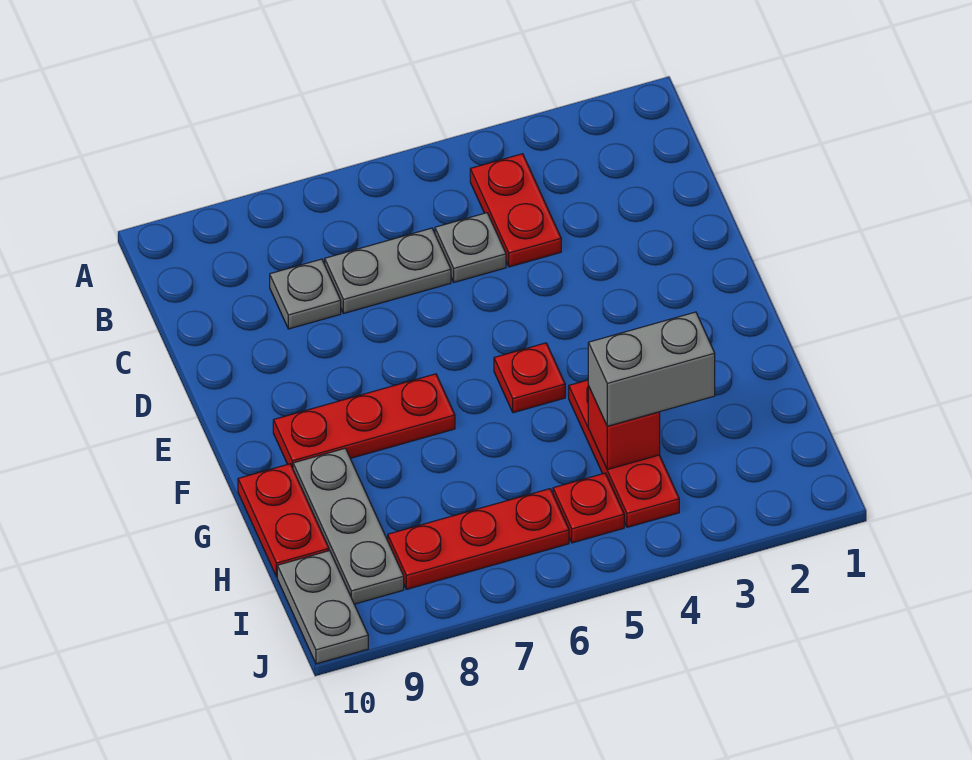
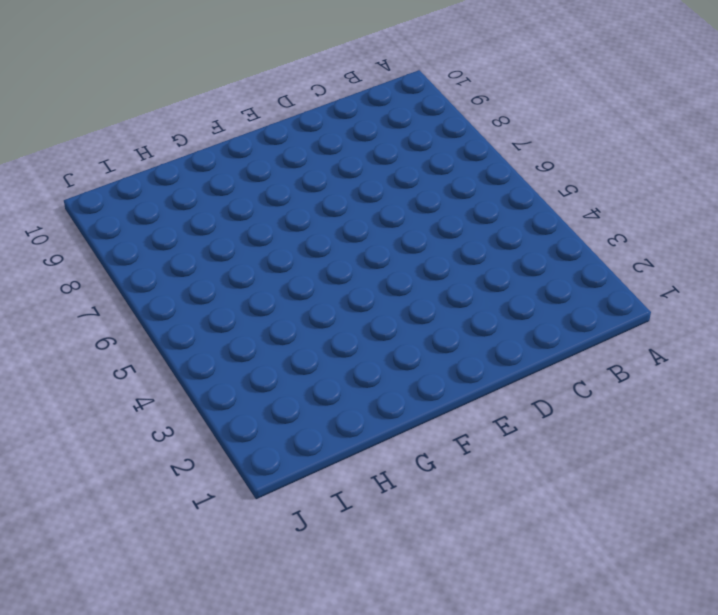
none -> red plate B4:C4 level 1
none -> grey plate C5 level 1
none -> grey plate C6:C7 level 1

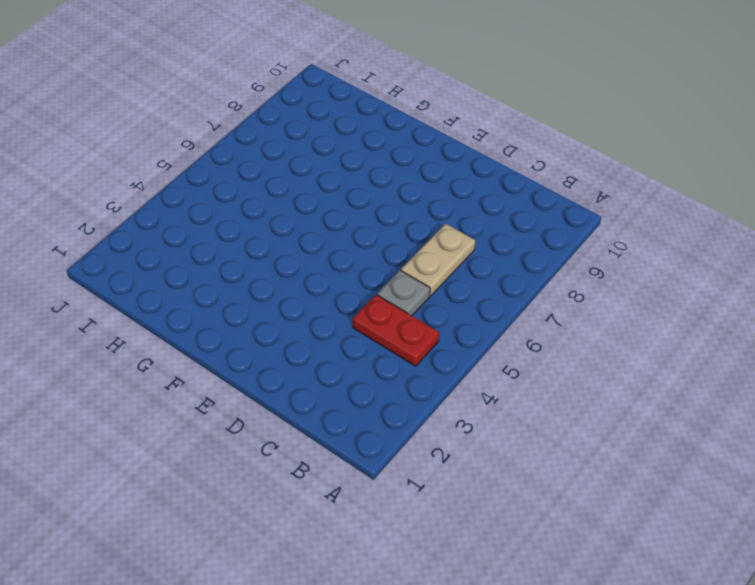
tan plate C6:C7 level 1 -> grey plate C6:C7 level 1
none -> grey plate C8 level 1
none -> red plate F5 level 1
none -> red plate F7:F9 level 1

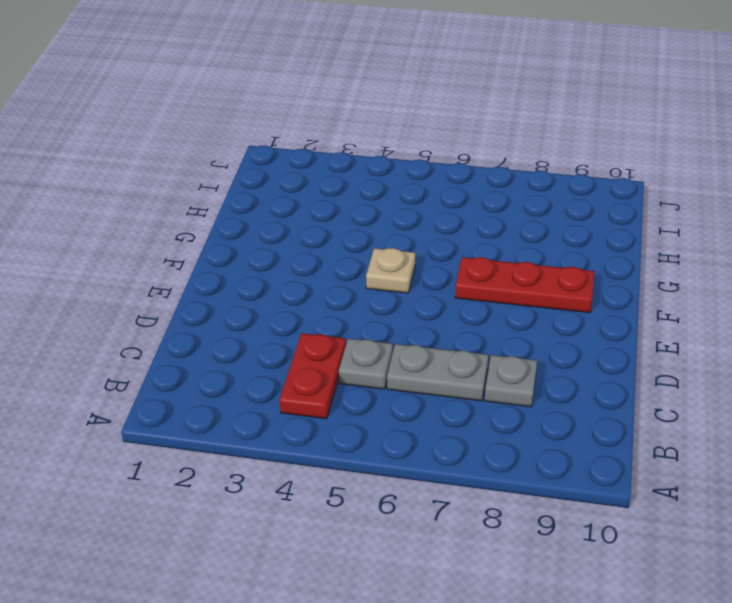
tan plate F5 level 1 -> red plate F5 level 1
none -> red plate G4:I4 level 1
none -> grey plate G9:I9 level 1
none -> red plate G10:H10 level 1

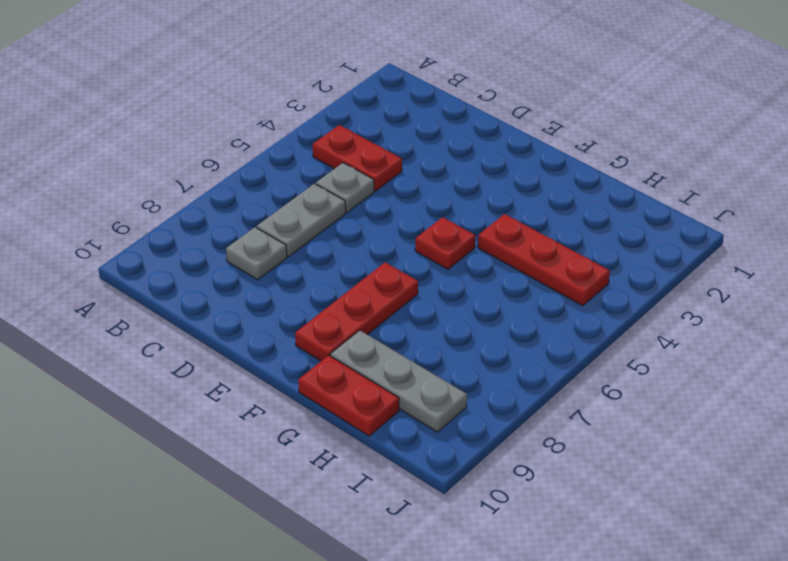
none -> red plate I5 level 1
none -> red plate I6:I8 level 1
none -> grey plate I10:J10 level 1

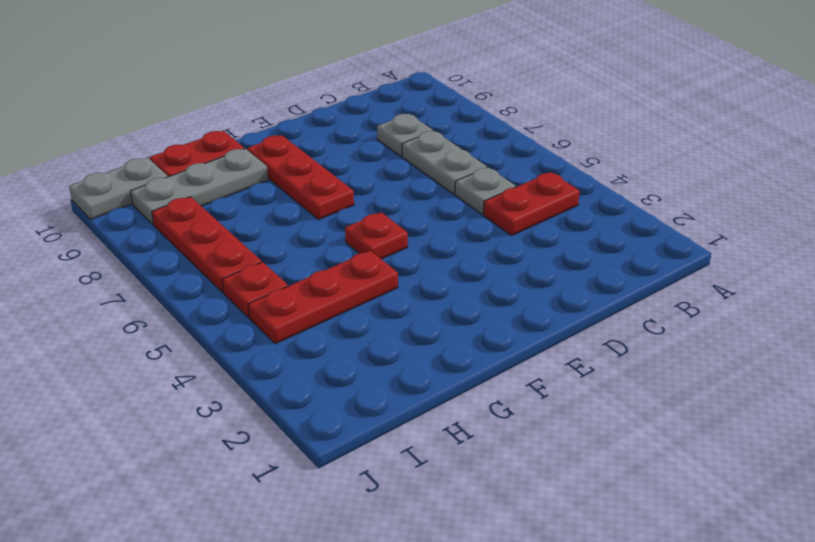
none -> red brick H4 level 2
none -> grey brick H3:H4 level 3

